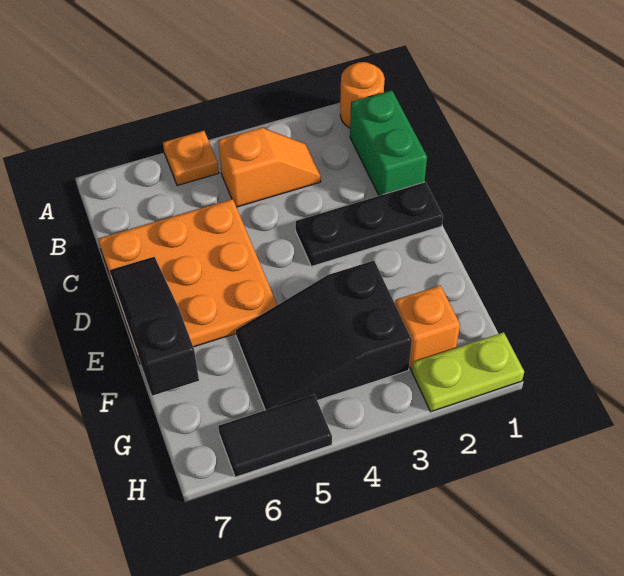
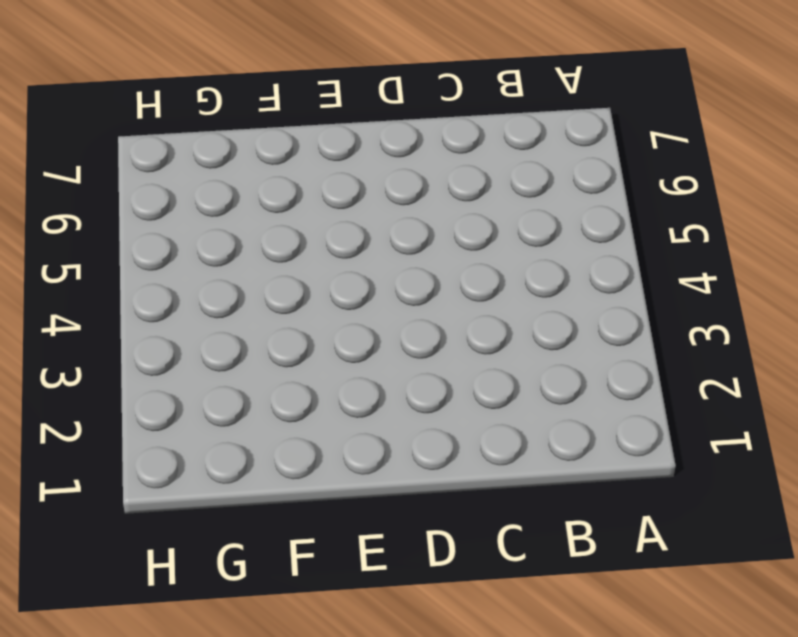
none -> orange round brick A1 level 1
none -> orange plate A5 level 1

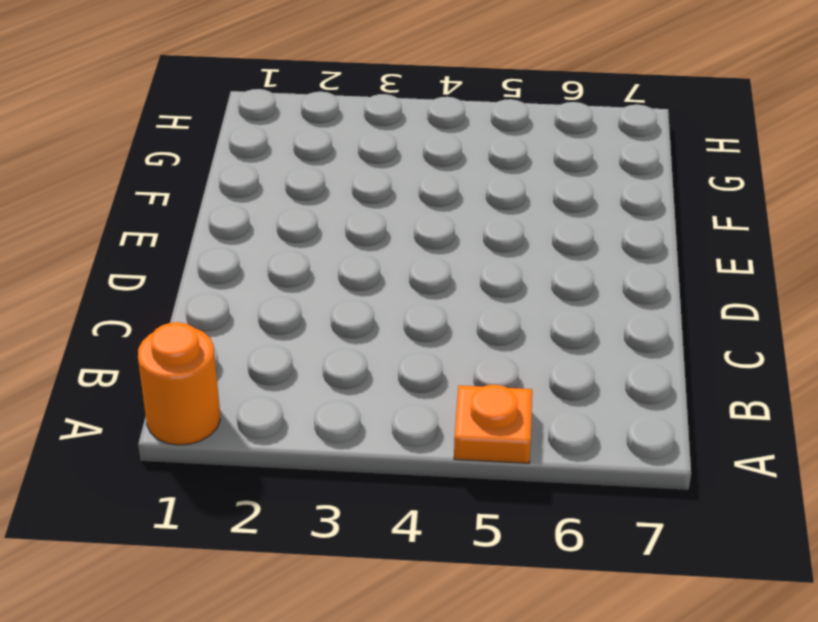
none -> green brick B1:C1 level 1
none -> orange slope B3:B4 level 1 top 4

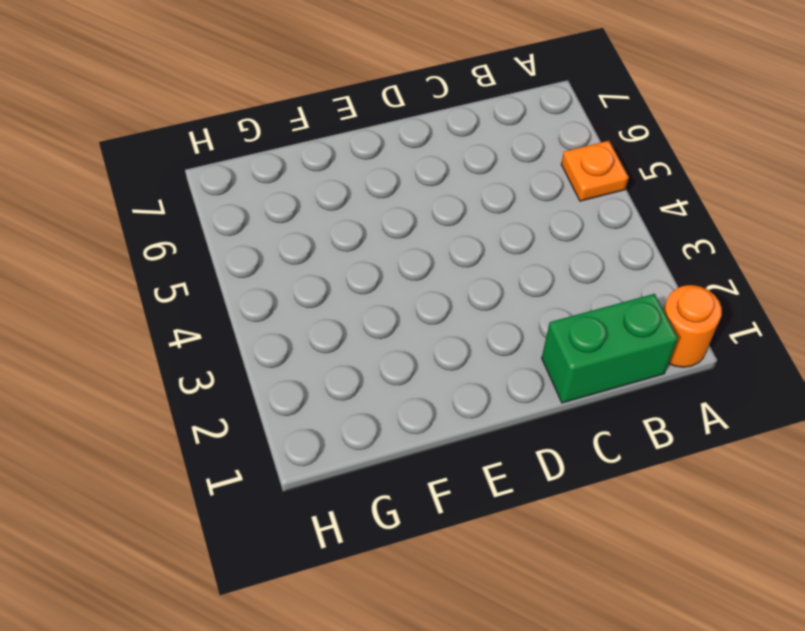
none -> orange slope B3:B4 level 1 top 4
none -> orange plate C5:E7 level 1

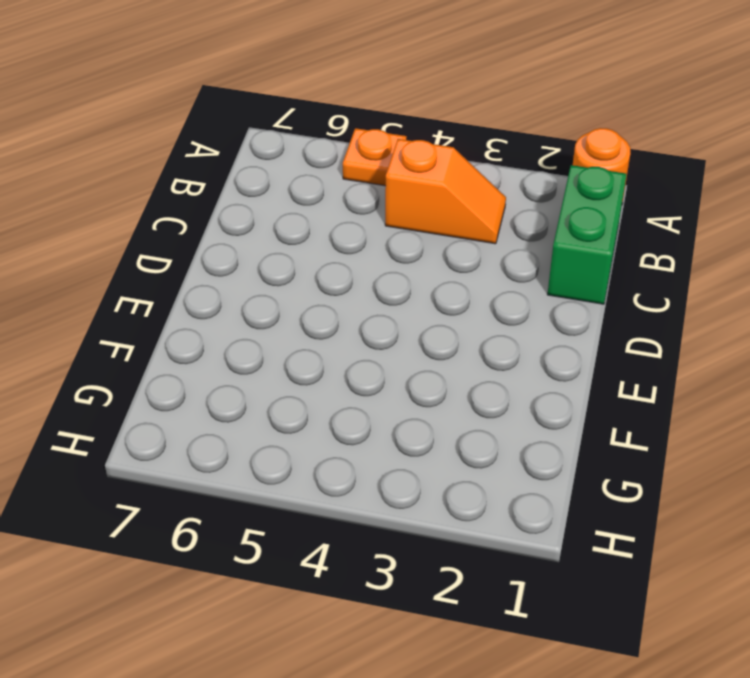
none -> orange plate C5:E7 level 1
none -> black plate D1:D3 level 1

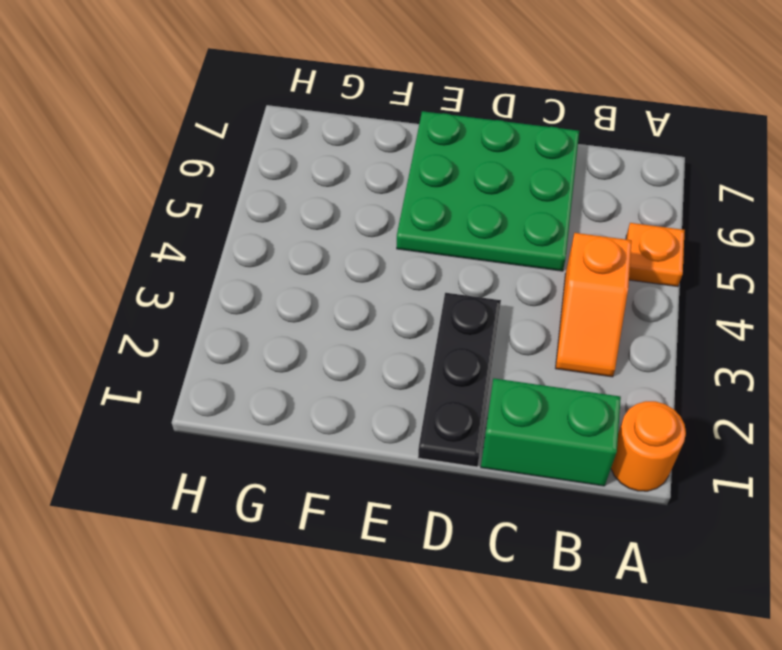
green plate C5:E7 level 1 -> orange plate C5:E7 level 1
none -> black slope F3:G5 level 1 top 3
none -> orange brick G2 level 1

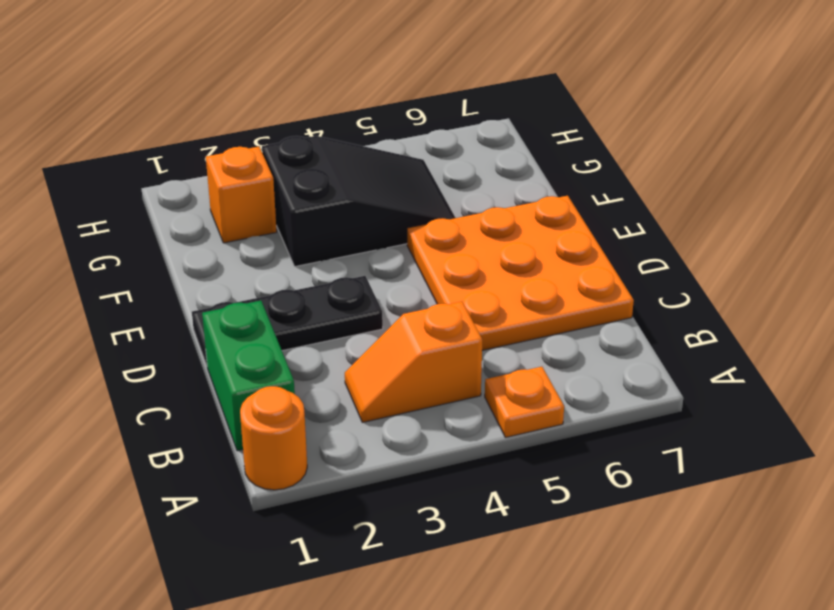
none -> lime plate H1:H2 level 1
none -> black tile H5:H6 level 1

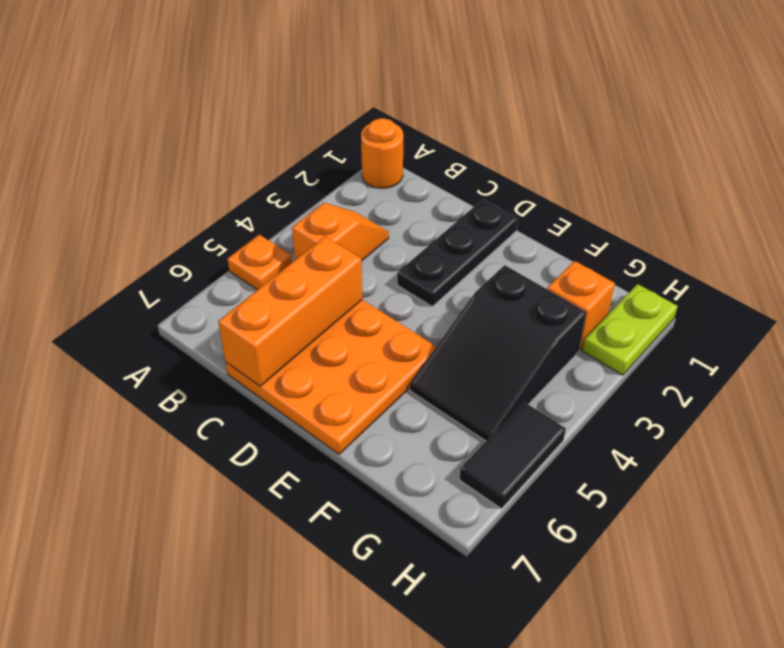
orange brick C5:C7 level 2 -> none
none -> green brick B1:C1 level 1
none -> black slope D7:F7 level 2 top F

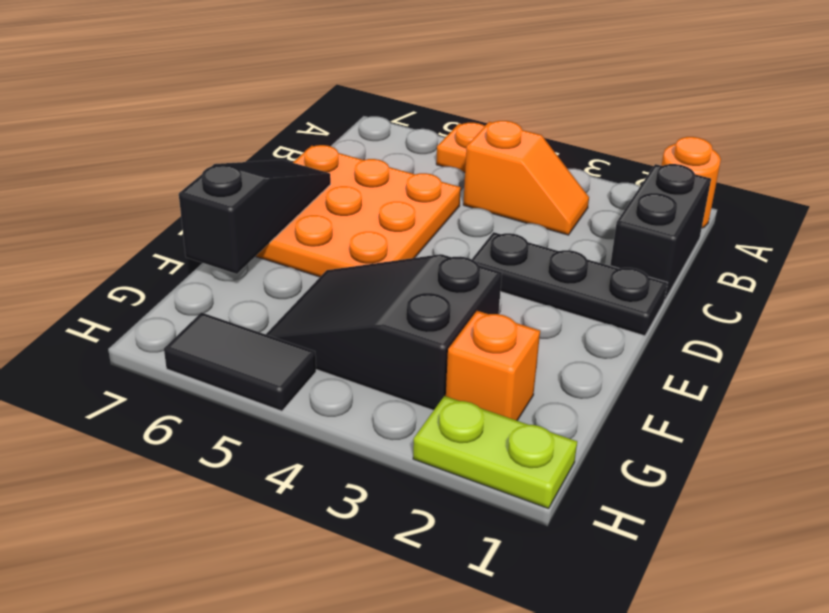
black brick B1:C1 level 1 -> green brick B1:C1 level 1

